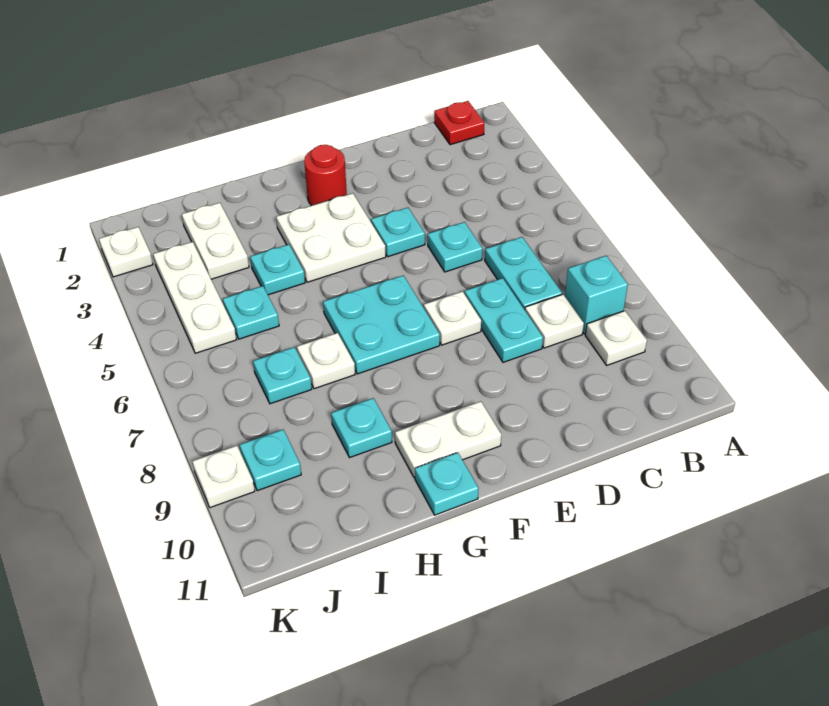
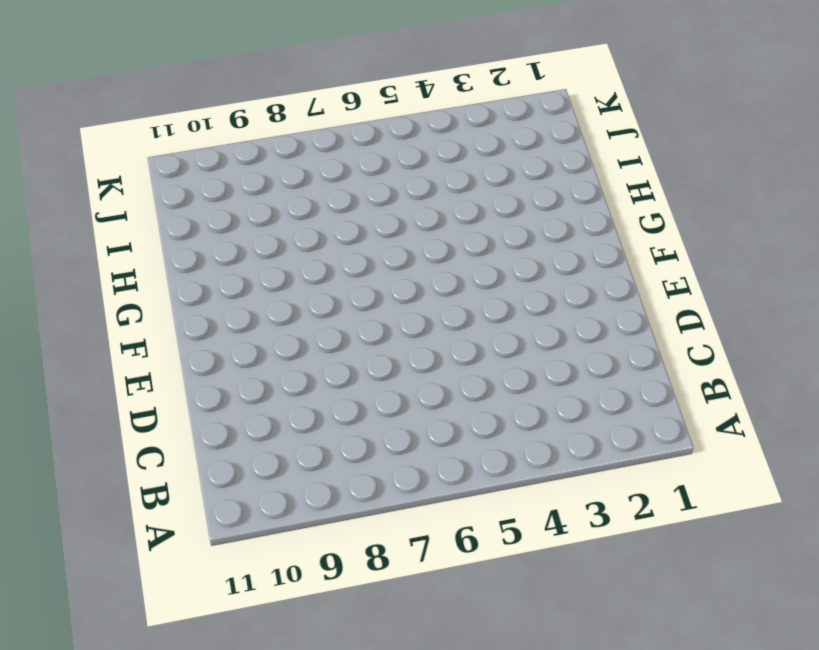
none -> red plate B1 level 1
none -> cyan brick B8 level 1
none -> white plate B9 level 1

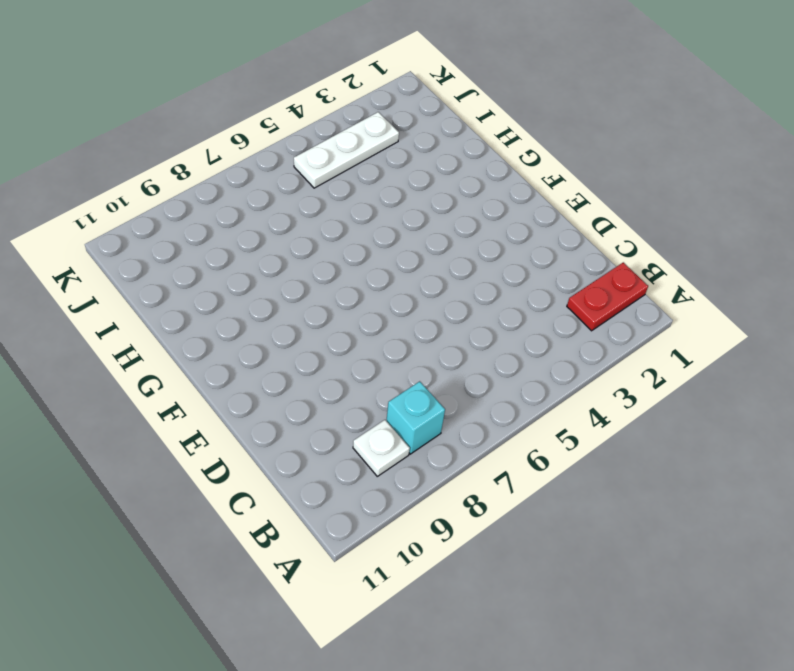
red plate B1:B2 level 1 -> red plate B1 level 1
none -> cyan plate C6:C7 level 1
none -> white plate C8 level 1
none -> cyan plate D5 level 1

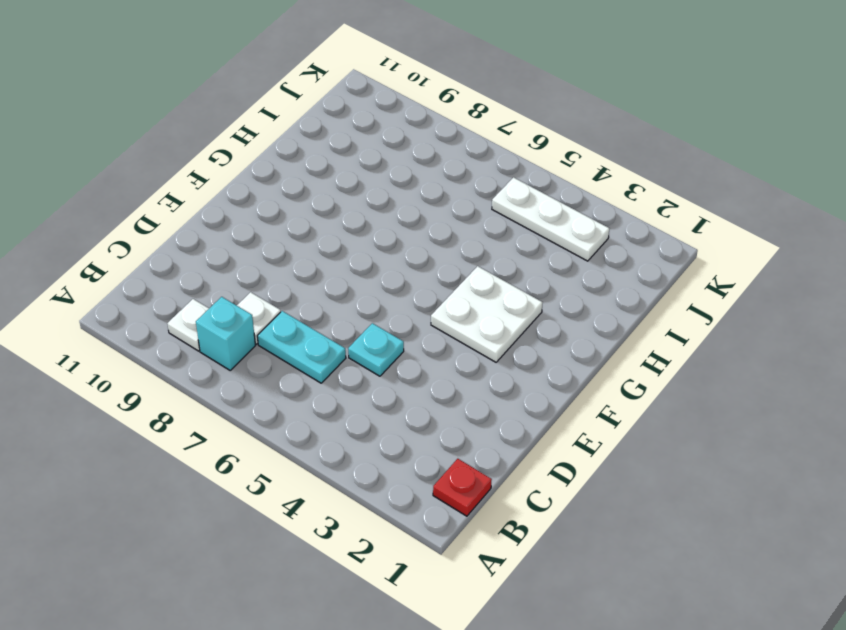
none -> cyan plate D7:D8 level 1
none -> cyan plate E4 level 1
none -> white plate E7 level 1

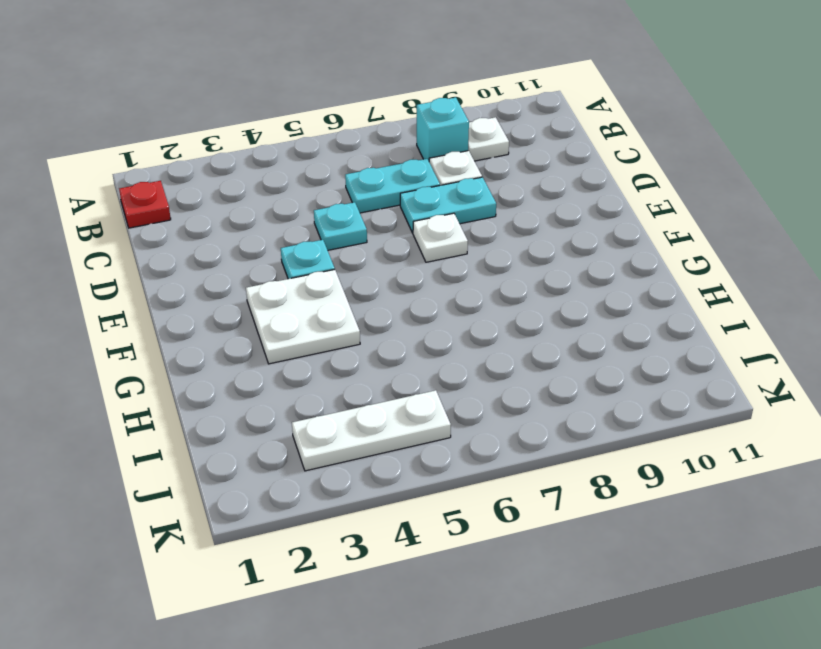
none -> red round brick F2 level 1
none -> cyan plate F6:G7 level 1
none -> white plate F10:G10 level 1

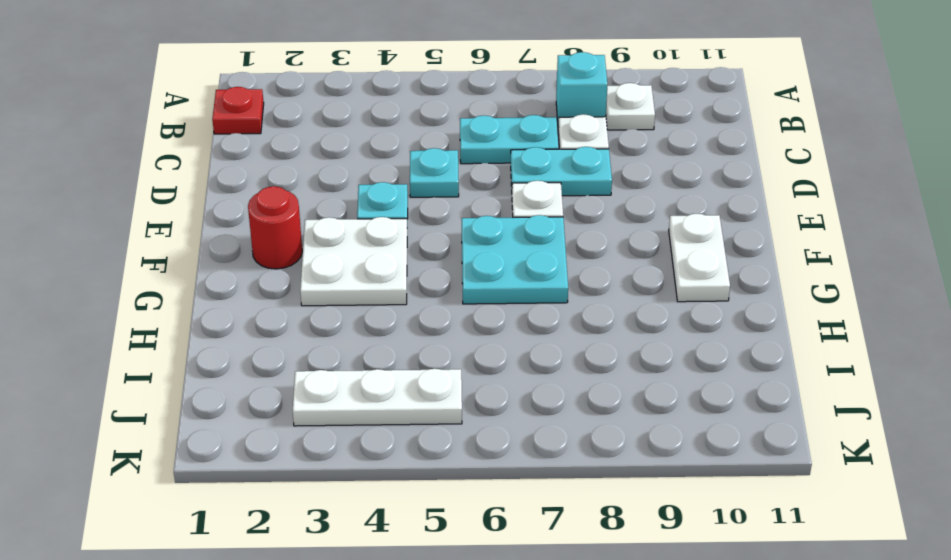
none -> cyan plate G11 level 1
none -> cyan plate H4 level 1
none -> white plate H7 level 1

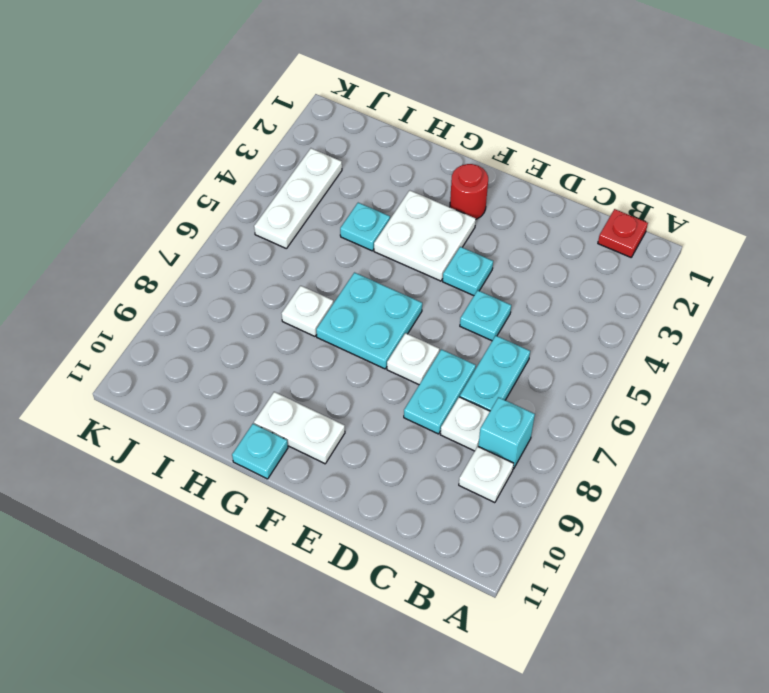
none -> cyan plate H9 level 1
none -> white plate I2:I3 level 1
none -> cyan plate I5 level 1

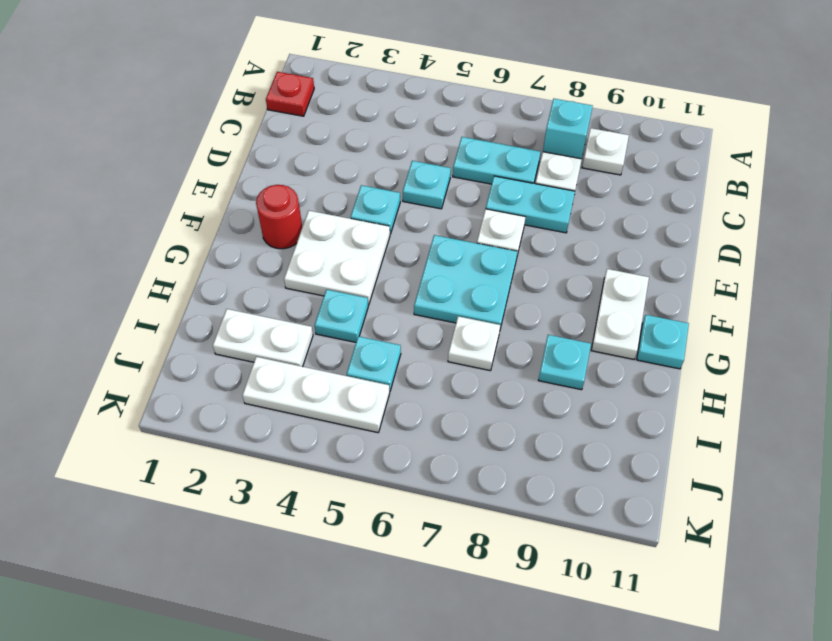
none -> cyan plate I7 level 1
none -> cyan plate J9 level 1
none -> white plate K2 level 1

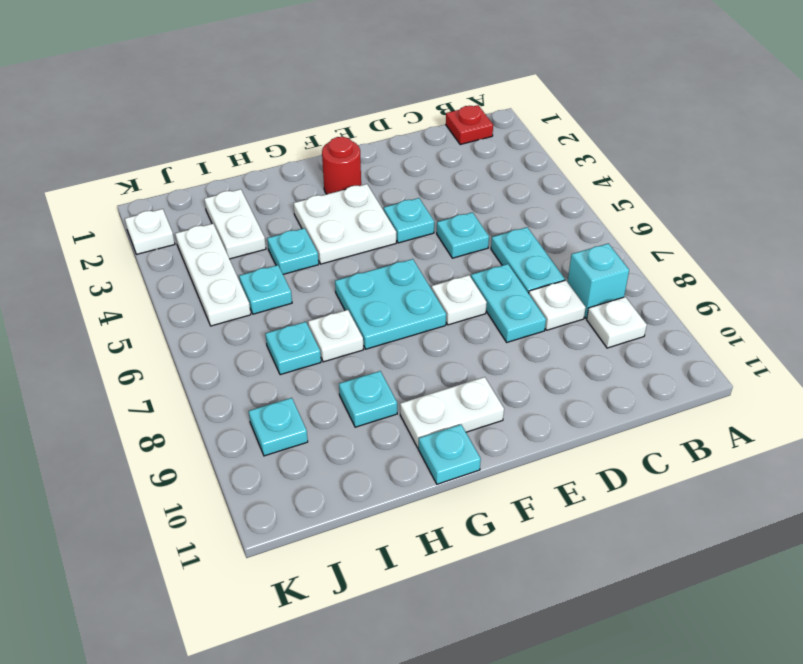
none -> white plate K9 level 1

